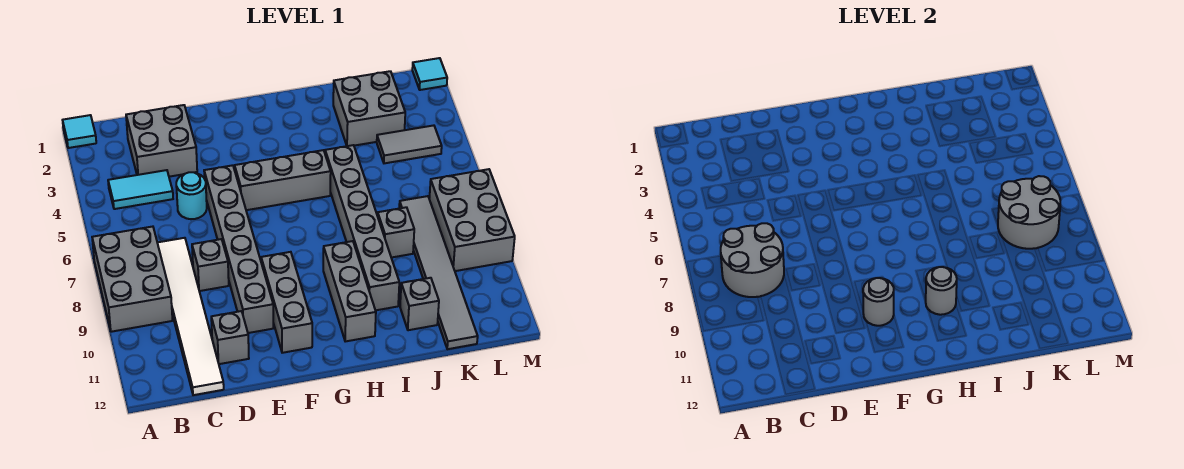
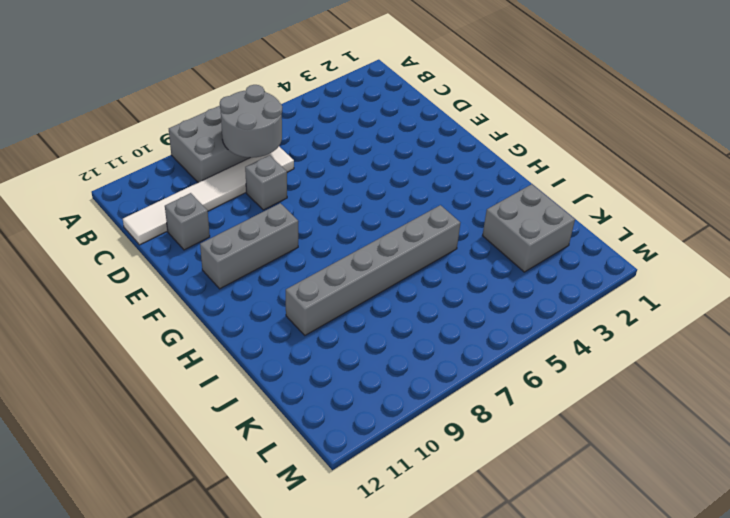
none -> cyan tile A1 level 1
none -> cyan tile B4:C4 level 1
none -> grey brick C2:D3 level 1

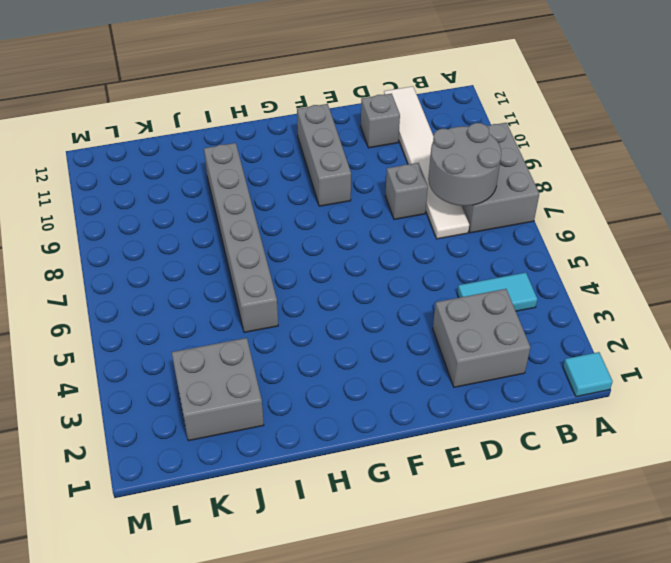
none -> cyan round brick D5 level 1
none -> grey brick E5:E10 level 1
none -> grey brick F5:H5 level 1

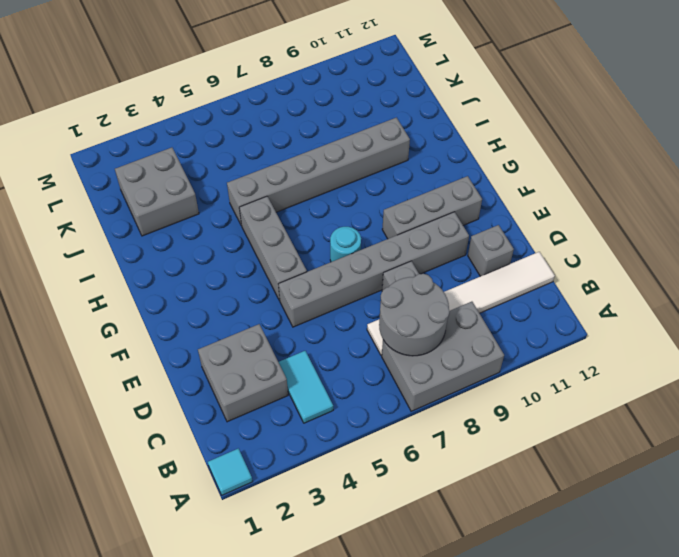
cyan round brick F7 level 1 -> cyan round brick D5 level 1
none -> grey brick H9:H11 level 1
none -> grey brick J8 level 1
none -> grey brick J11 level 1

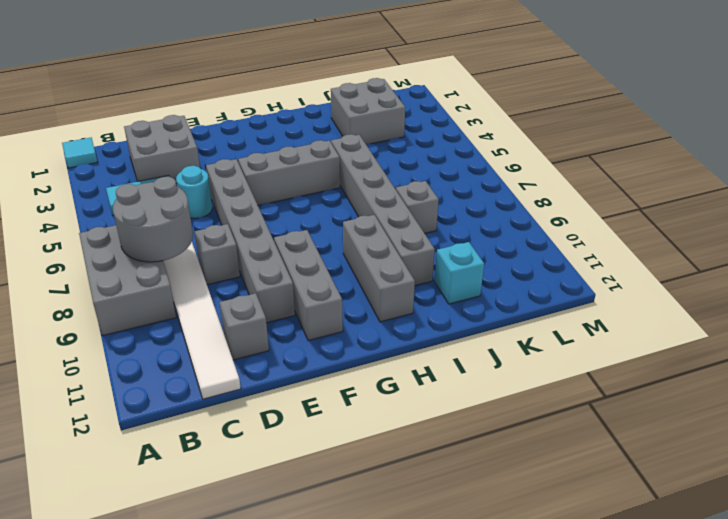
cyan brick J11 level 1 -> grey brick J11 level 1
none -> grey tile K4:L4 level 1
none -> grey tile K7:K12 level 1
none -> grey brick L7:M9 level 1

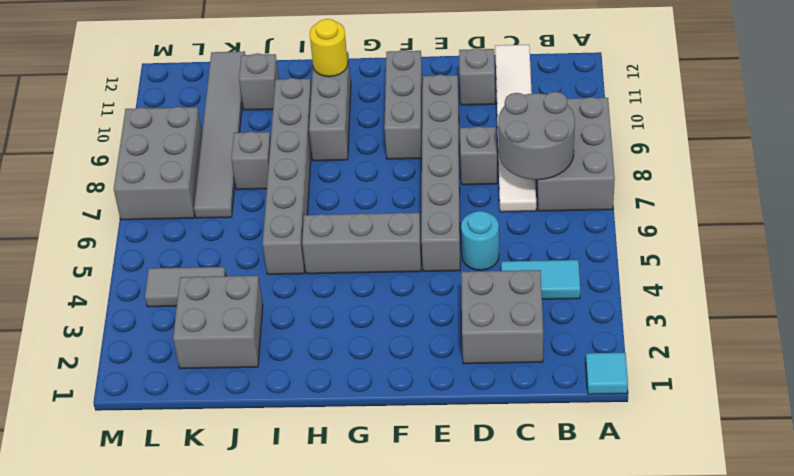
yellow round brick H11 level 2 -> none
none -> cyan tile M1 level 1
none -> grey round brick F10 level 2
none -> grey round brick H10 level 2

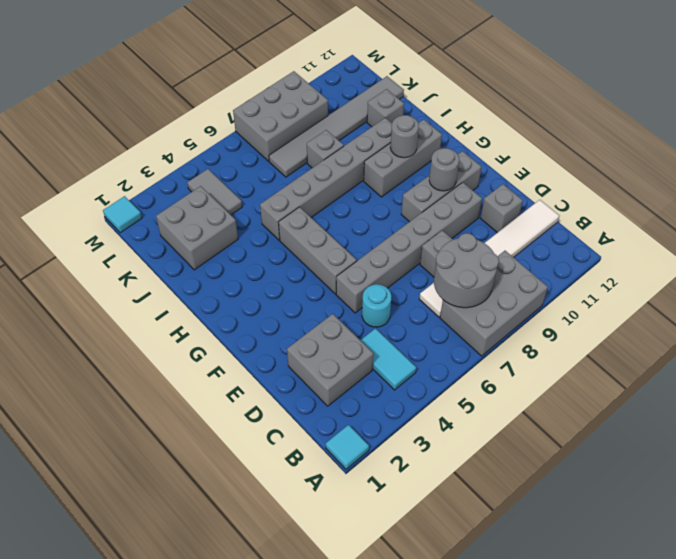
none -> grey round brick K7:L8 level 2

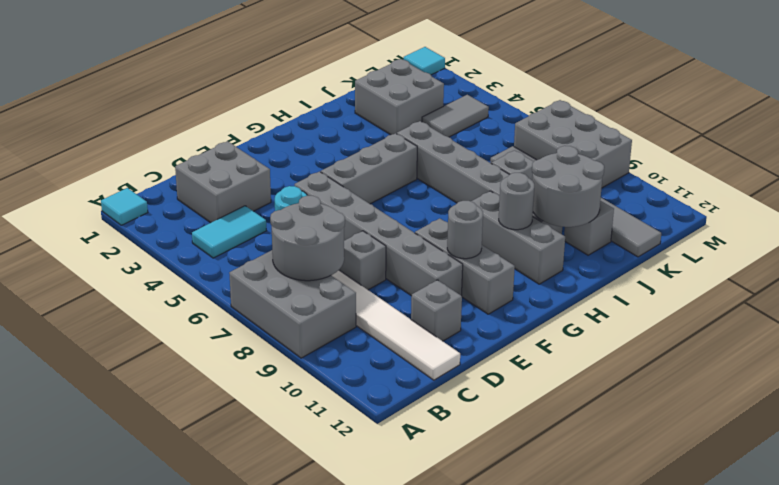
grey round brick I10:J11 level 2 -> grey round brick K7:L8 level 2

